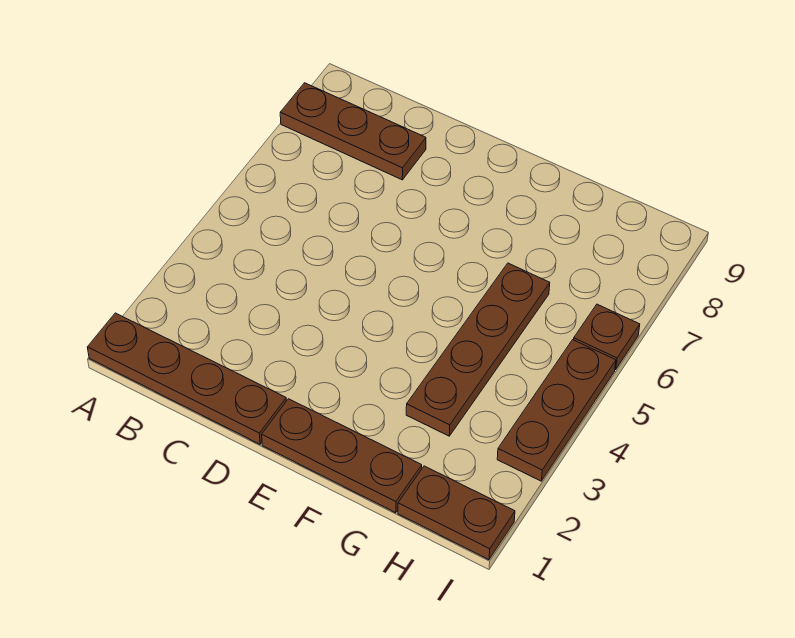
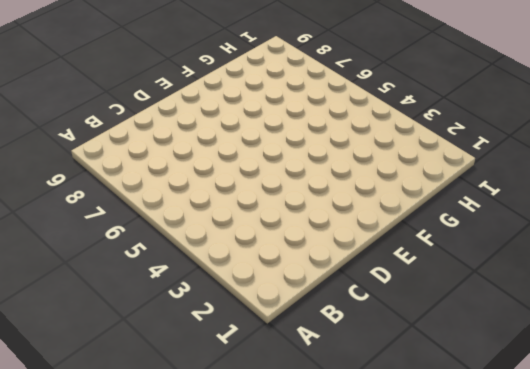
none -> brown plate A1:D1 level 1
none -> brown plate A8:C8 level 1

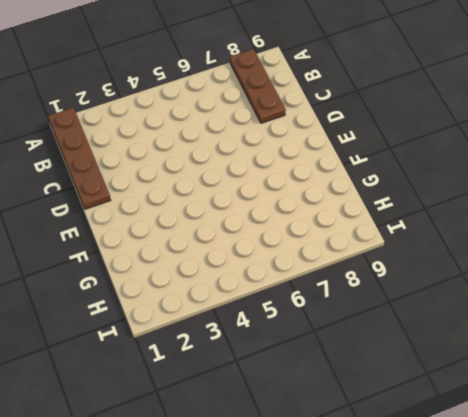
none -> brown plate E1:G1 level 1
none -> brown plate G3:G6 level 1

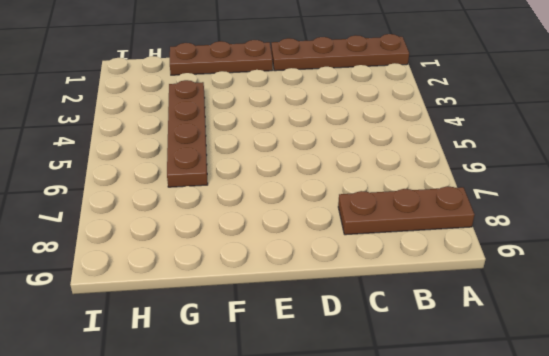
none -> brown plate H1:I1 level 1
none -> brown plate I3:I5 level 1

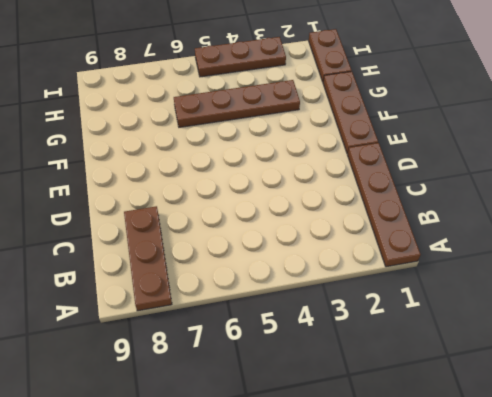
none -> brown plate I6 level 1

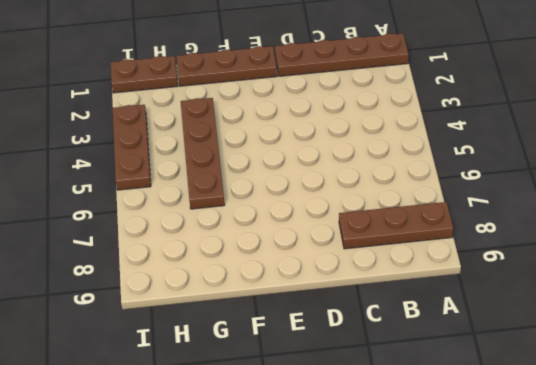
none -> brown plate I6 level 1

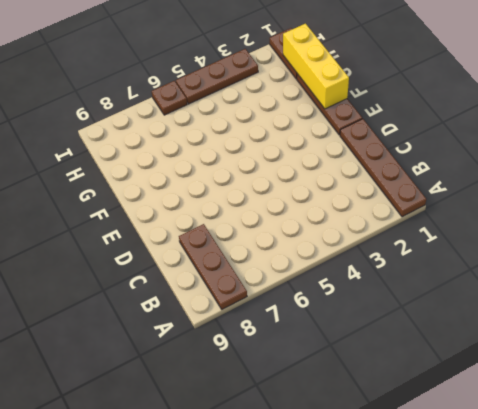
yellow brick F1:H1 level 2 -> none
none -> brown plate G3:G6 level 1

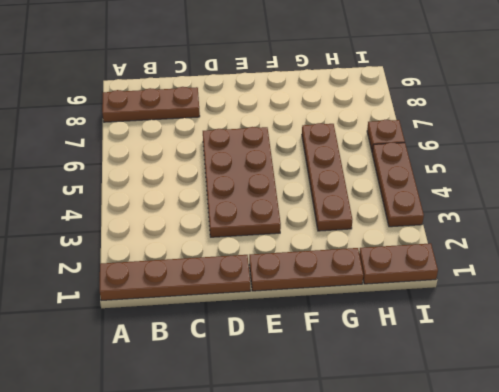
brown plate D3:E6 level 1 -> none

